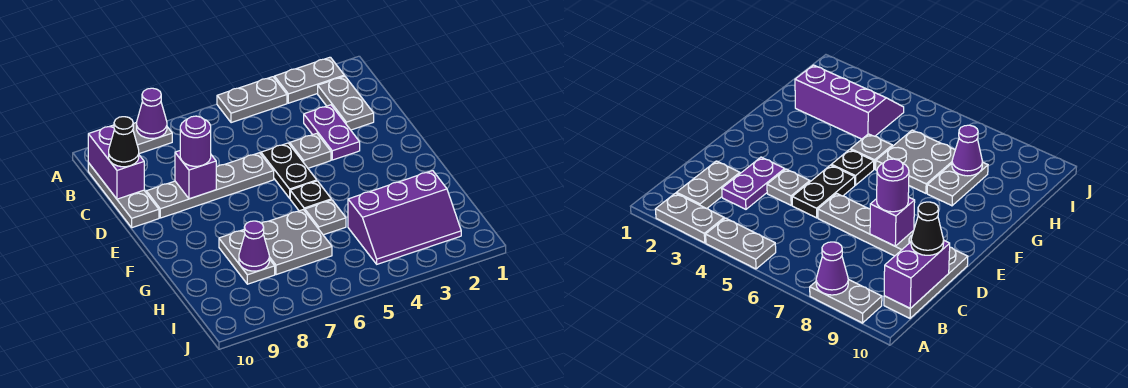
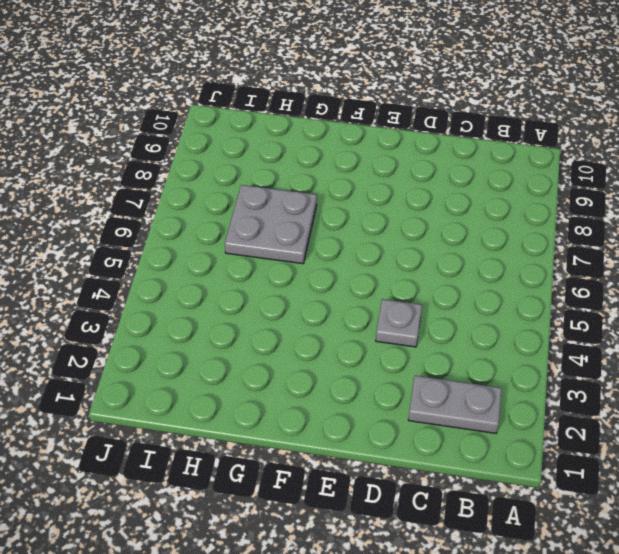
none -> grey plate A2:A3 level 1
none -> grey plate A4:A5 level 1
none -> grey plate A8:A9 level 1

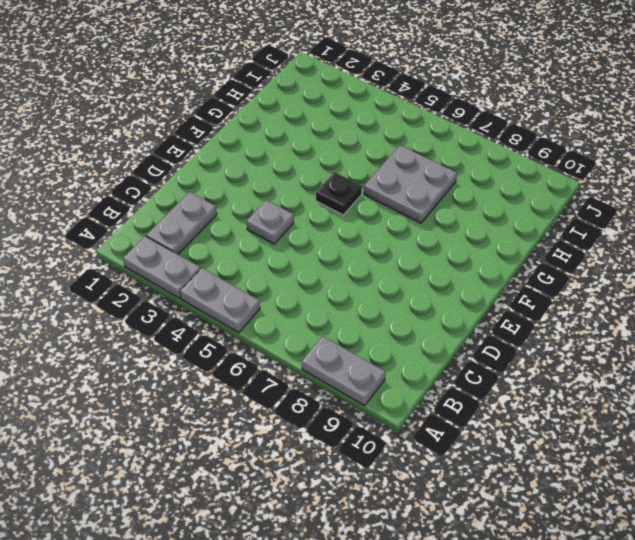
none -> grey plate B10:D10 level 1
none -> purple plate C3:D3 level 1
none -> black plate D5:E5 level 1

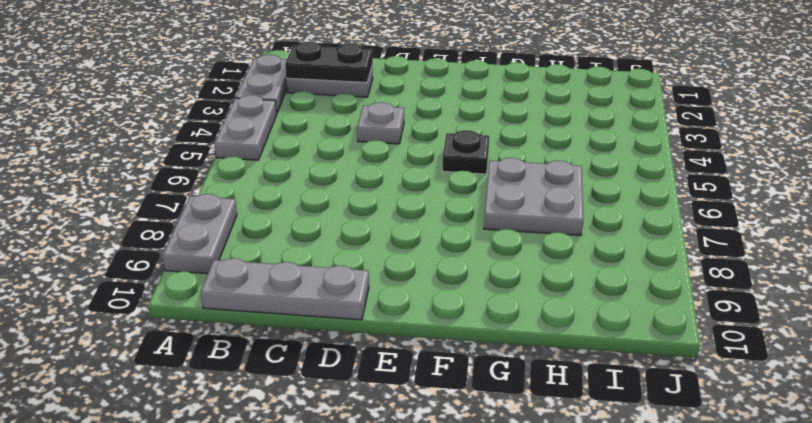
black plate B2:C2 level 2 -> black plate D5:E5 level 1
none -> purple plate C3:D3 level 1
none -> grey plate D6:D9 level 1
none -> grey plate G5 level 1

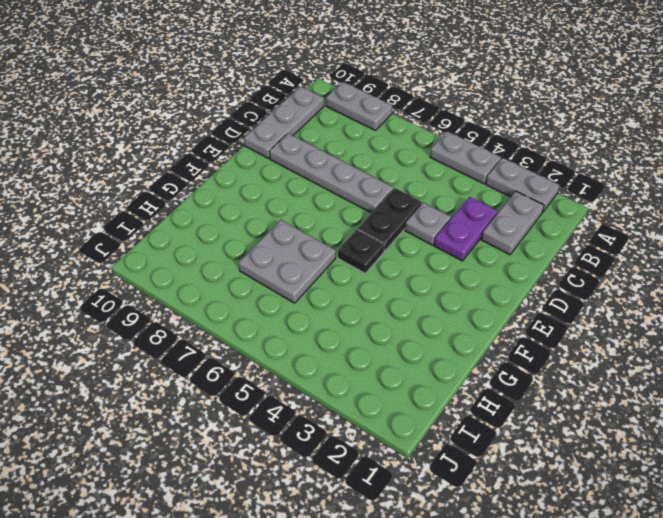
none -> grey plate G5 level 1
none -> grey plate G8:H8 level 1
none -> purple slope H2:I4 level 1 top H

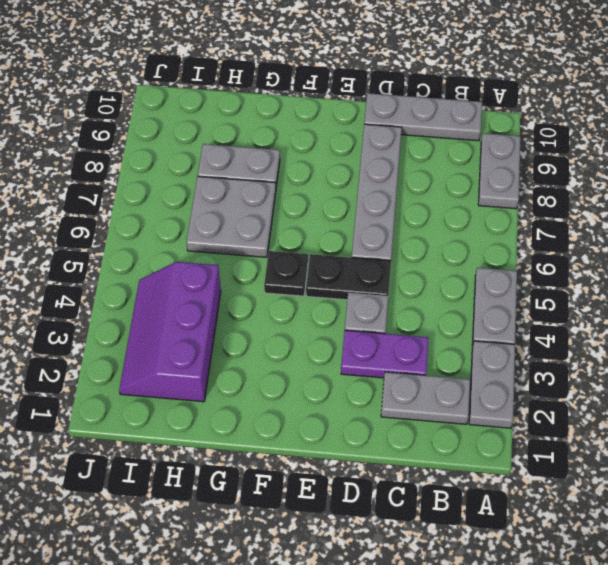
none -> grey plate G5 level 1
none -> purple cone A8 level 2
none -> purple brick B10:C10 level 2

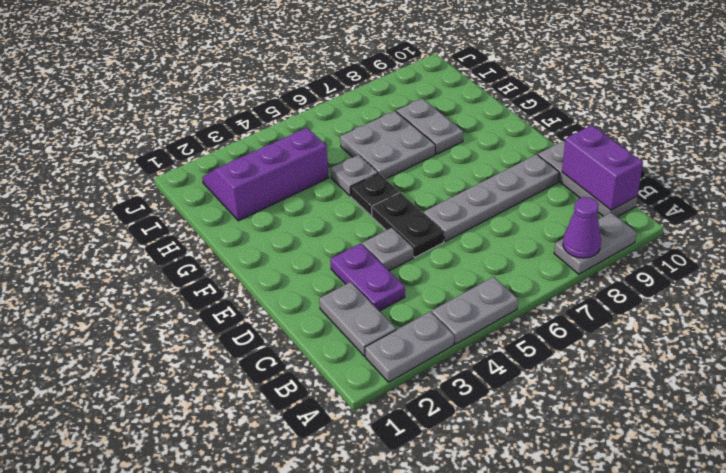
none -> purple brick D8 level 2
none -> purple cone H8 level 2
none -> black cone C10 level 3

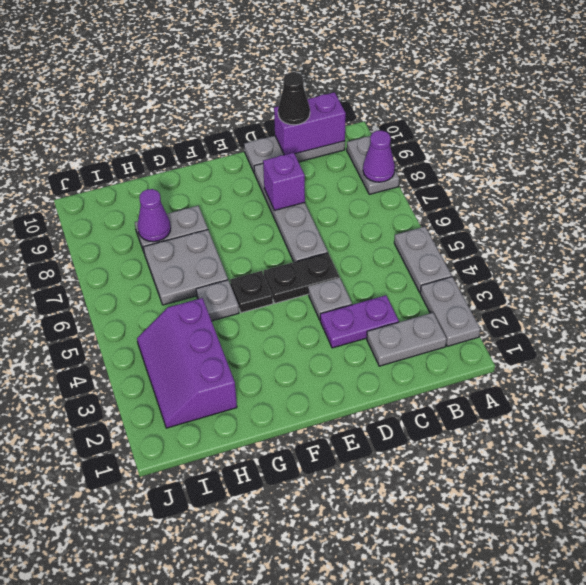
none -> purple round brick D8 level 3

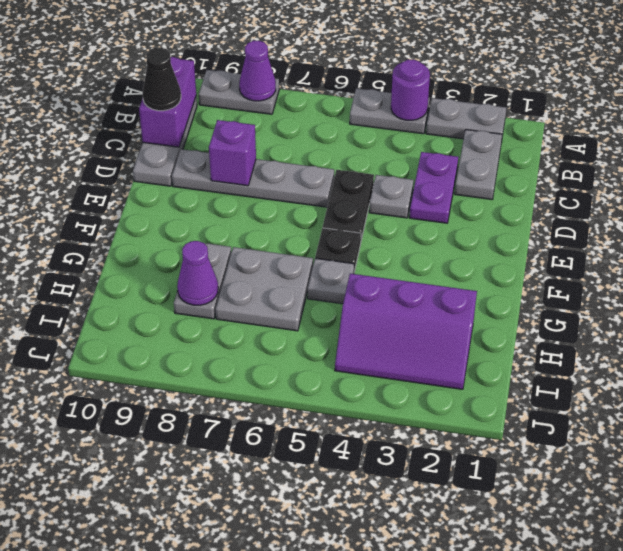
purple round brick A4 level 2 -> purple round brick D8 level 3

